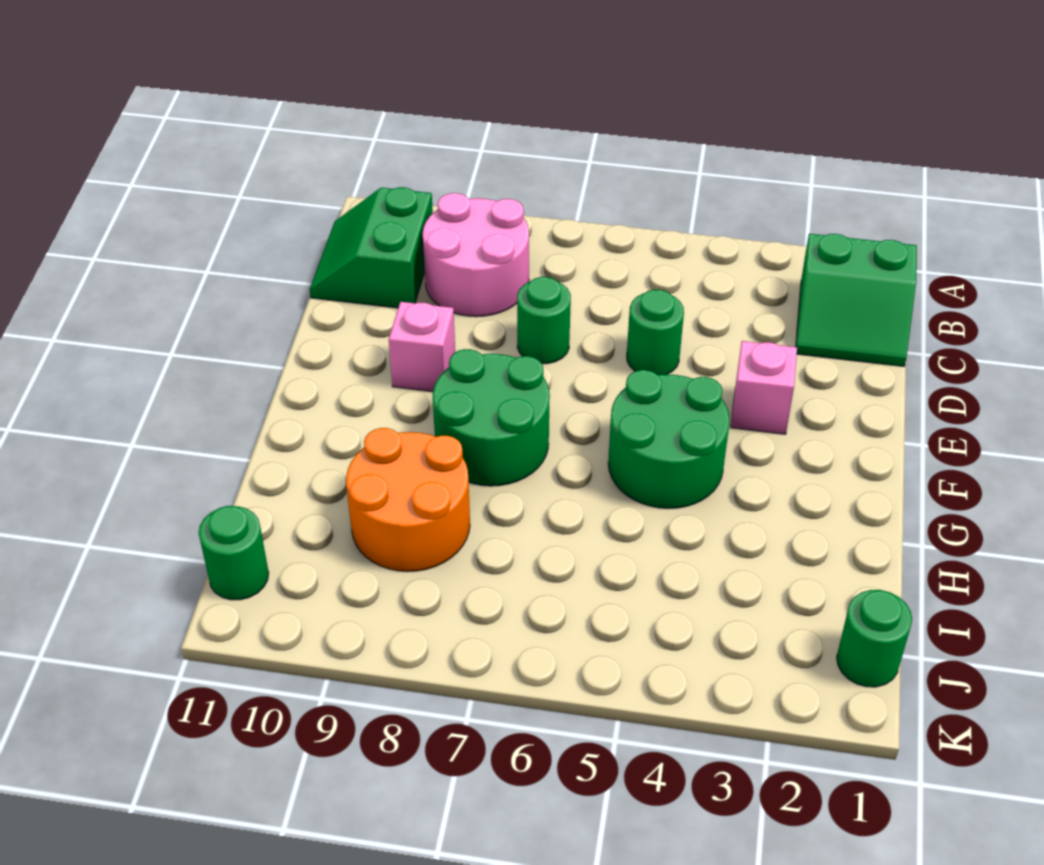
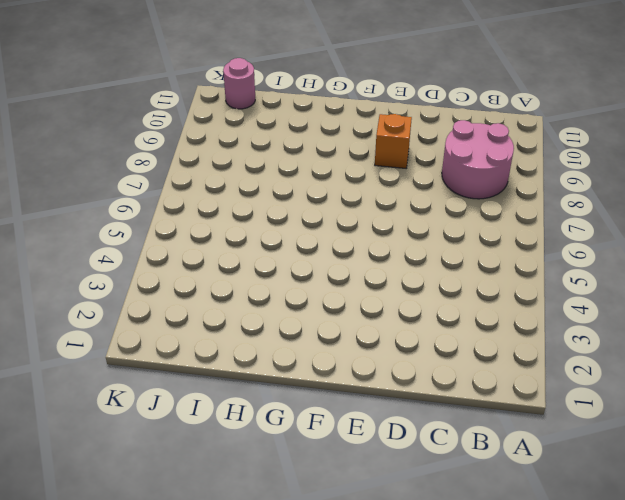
orange brick E9 level 1 -> pink brick E9 level 1
pink round brick J11 level 1 -> green round brick J11 level 1
none -> green slope B1:C2 level 1 top B
none -> green slope B10:C11 level 1 top 10
none -> green round brick D5 level 1

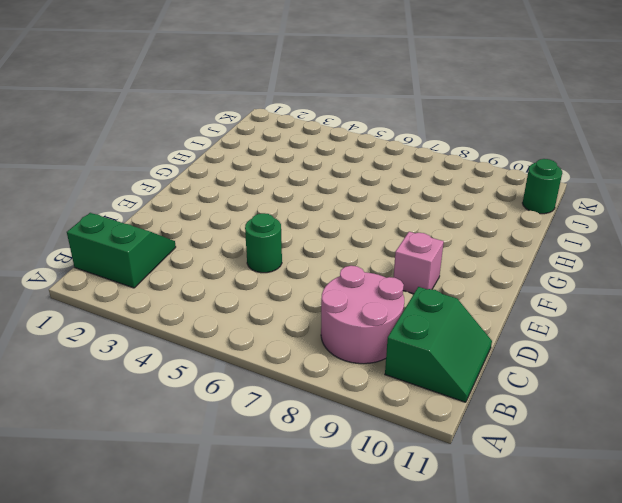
none -> green round brick D7 level 1
none -> pink brick E3 level 1
none -> green round brick F4:G5 level 1

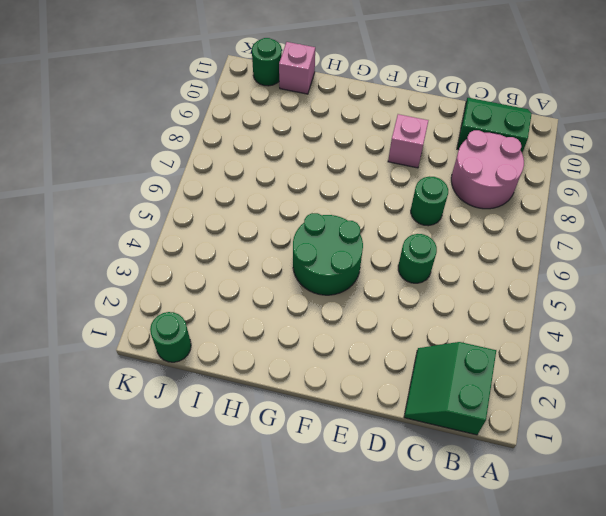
pink brick I11 level 1 -> pink brick E3 level 1
none -> green round brick F7:G8 level 1
none -> orange round brick H8:I9 level 1

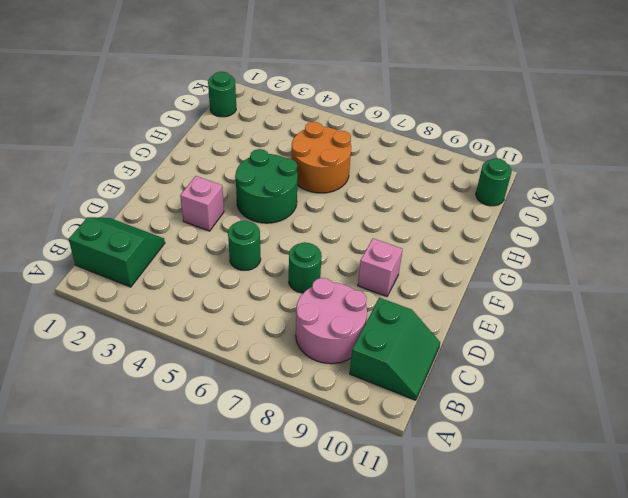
orange round brick H5:I6 level 1 -> orange round brick H8:I9 level 1
none -> green round brick F7:G8 level 1

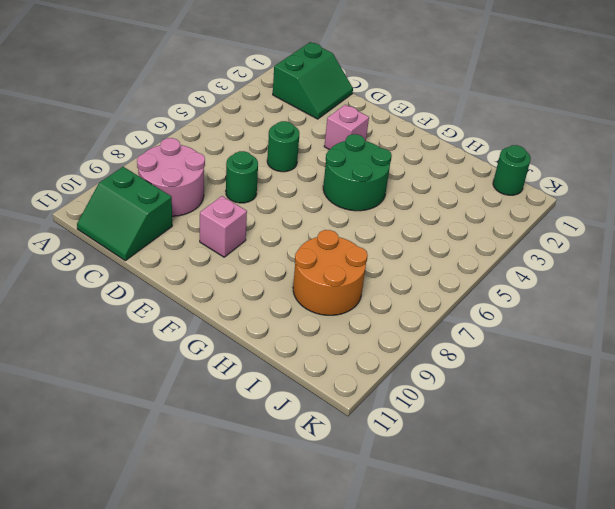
none -> green round brick F7:G8 level 1
none -> green round brick J11 level 1

